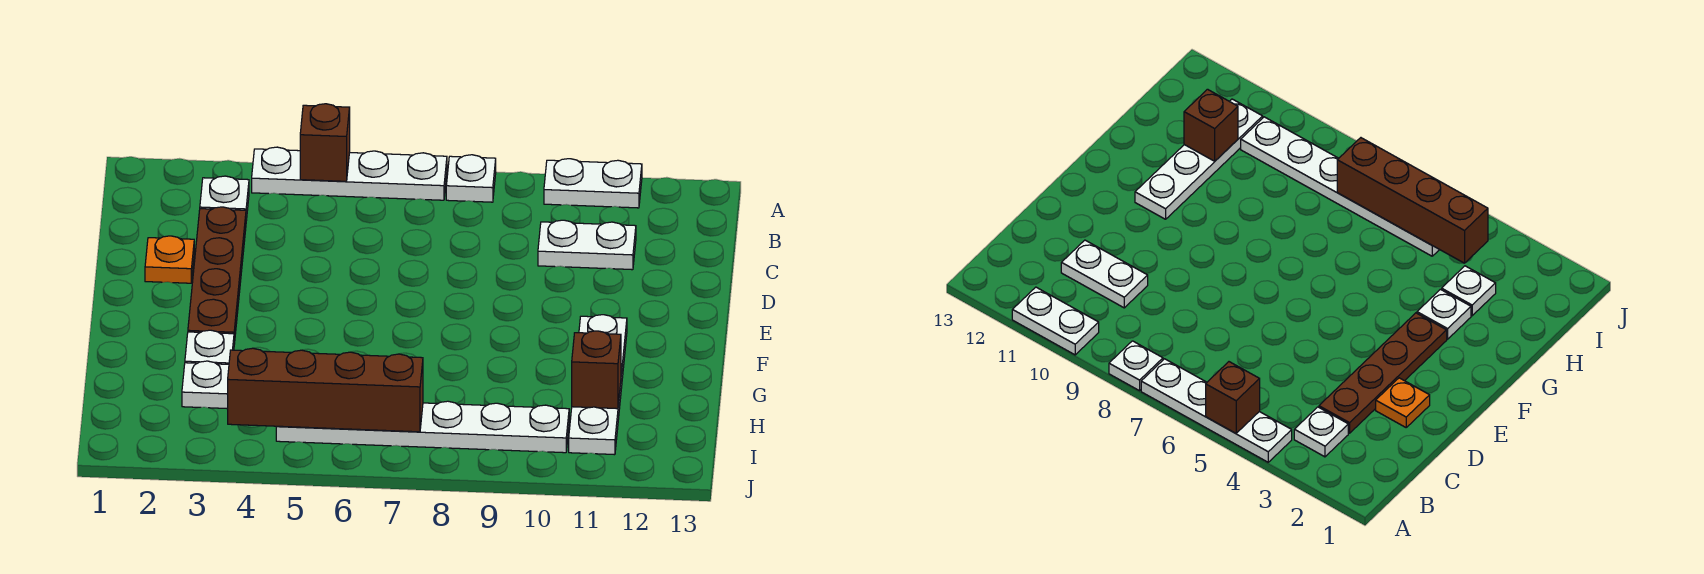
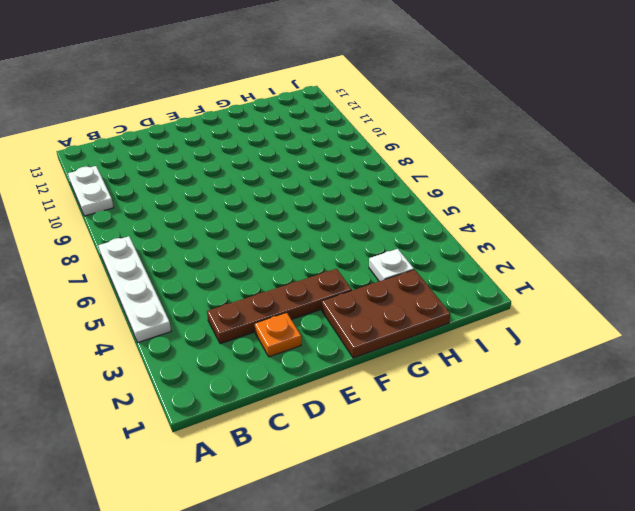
brown plate F1:H2 level 1 -> none
none -> white plate A8 level 1
none -> white plate B3 level 1
none -> white plate C10:C11 level 1

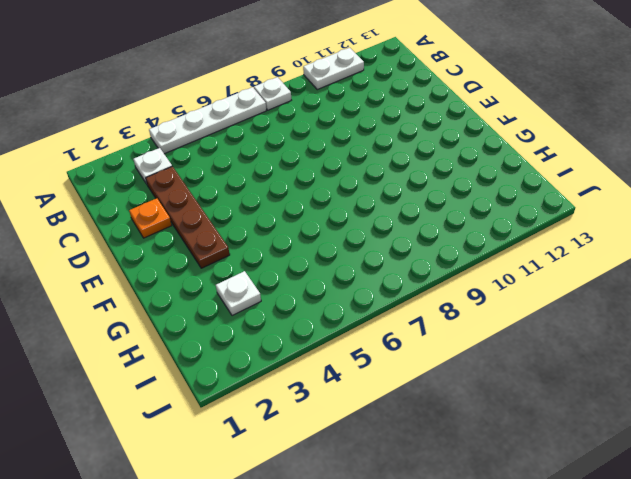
none -> white plate C10:C11 level 1
none -> white plate F11:I11 level 1
none -> white plate G3 level 1

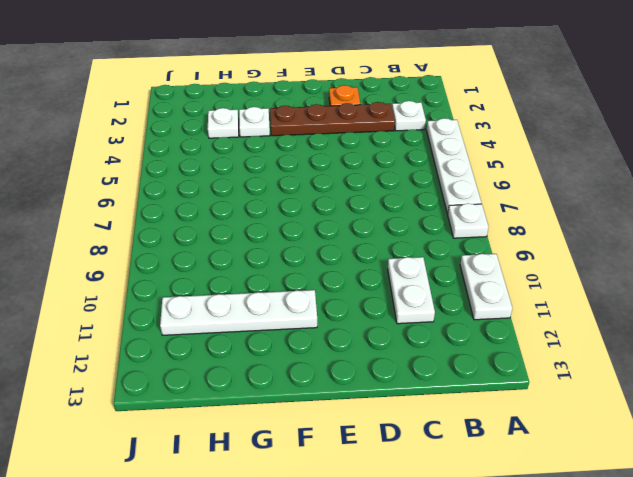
none -> white plate I5:I10 level 1
none -> brown brick A5 level 2
none -> brown brick H11 level 2

